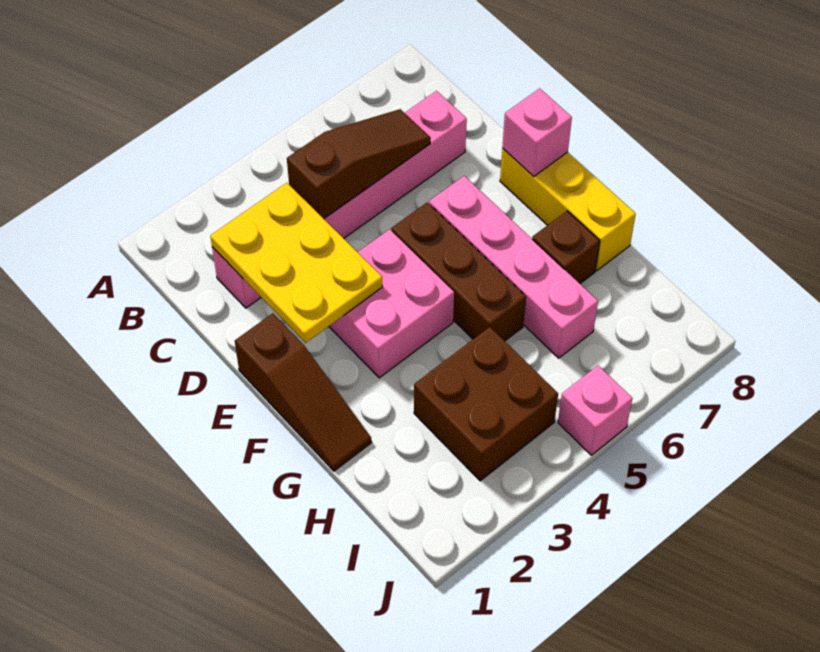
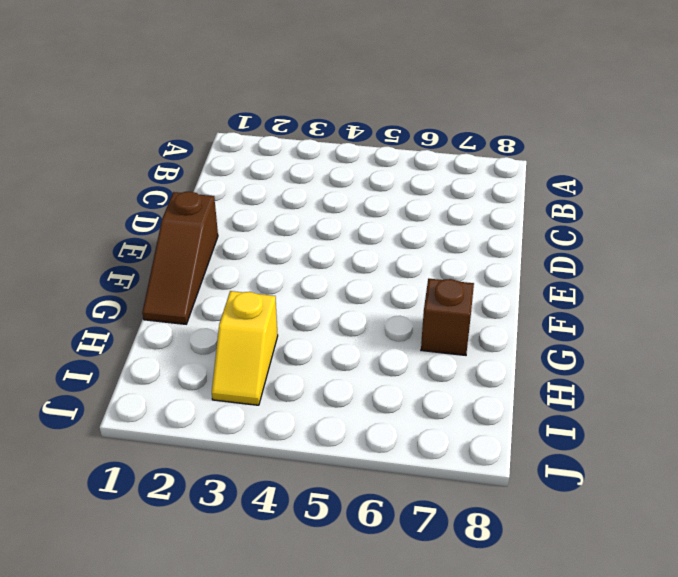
yellow slope H3:I3 level 1 top H -> brown brick H3:I4 level 1
none -> pink brick C2:C7 level 1
none -> pink brick E3:F4 level 1
none -> brown brick E5:G5 level 1

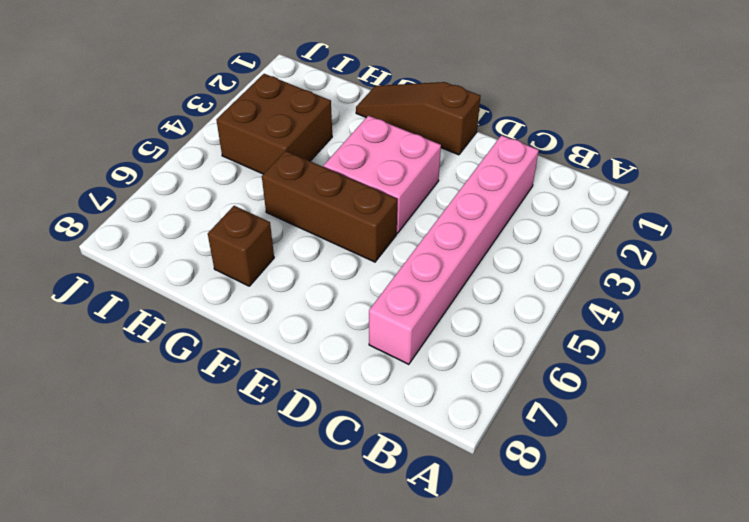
none -> pink brick E6:H6 level 1
none -> yellow brick E8:G8 level 1
none -> pink brick J5 level 1

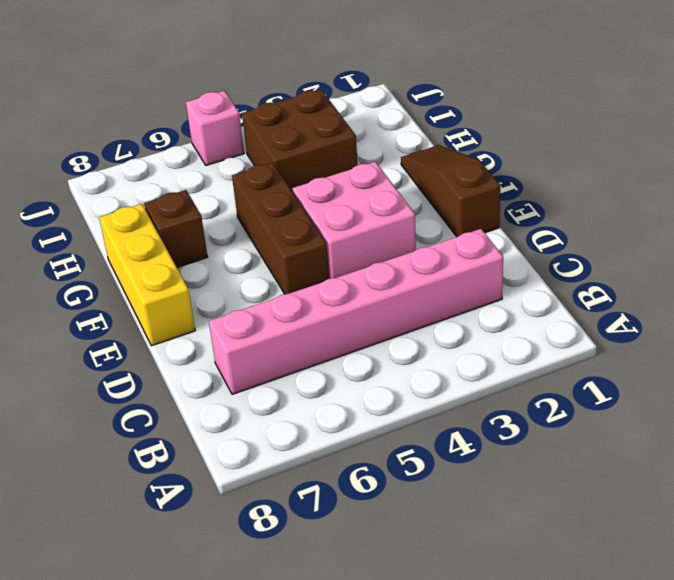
none -> pink brick E6:H6 level 1
none -> yellow plate C2:E3 level 2
none -> brown slope C4:C6 level 2 top 4

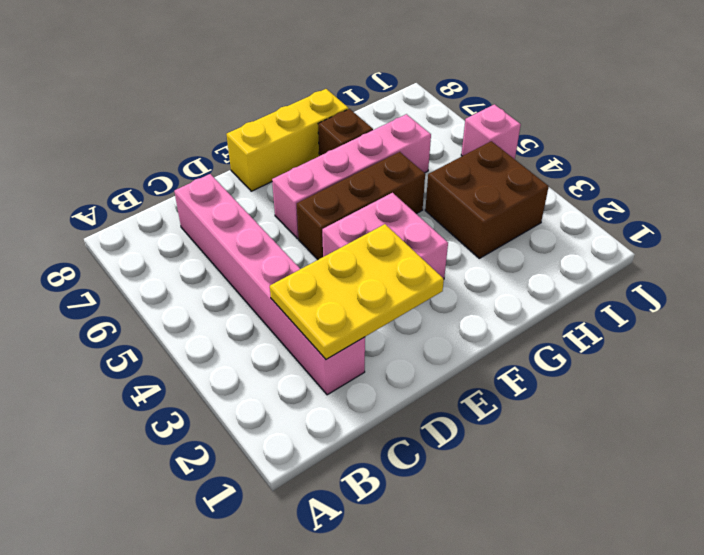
none -> brown slope E1:G1 level 1 top E
none -> brown slope C4:C6 level 2 top 4
none -> pink brick E8 level 2

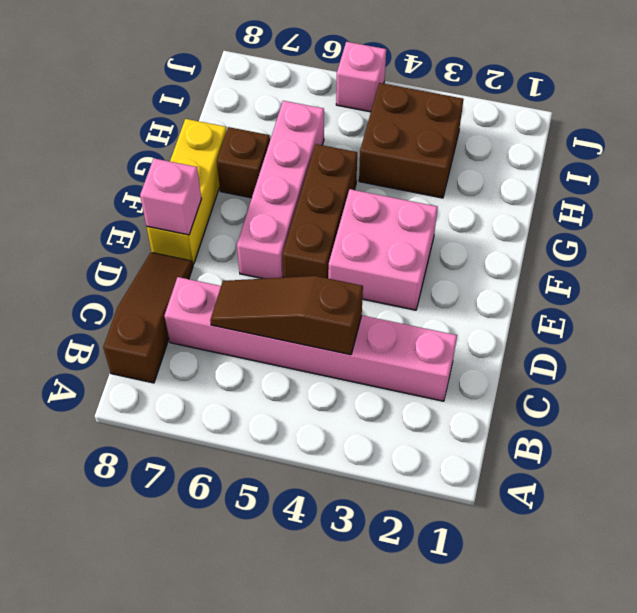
brown slope B8:D8 level 1 top B -> brown slope E1:G1 level 1 top E
none -> yellow plate C2:E3 level 2

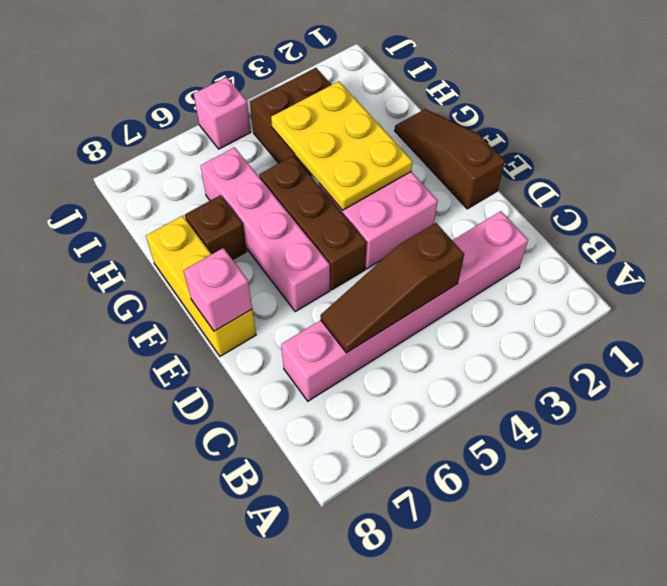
yellow plate F3:H4 level 2 -> yellow plate C2:E3 level 2

